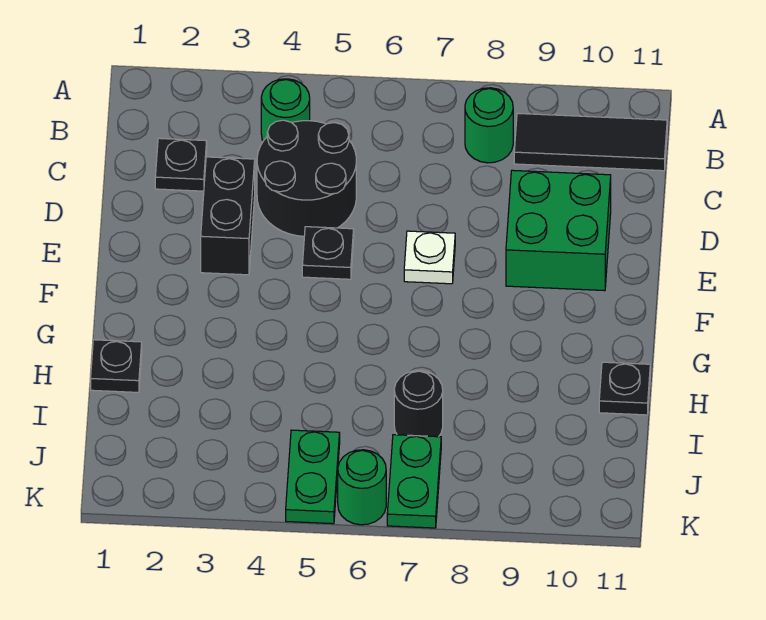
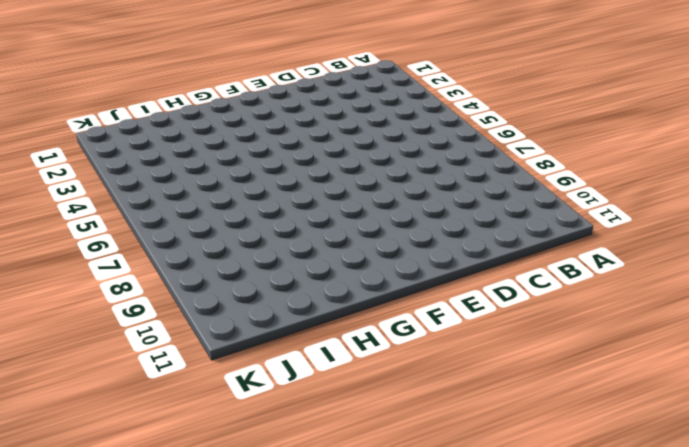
none -> green round brick B4 level 1
none -> green round brick B8 level 1
none -> black tile B9:B11 level 1

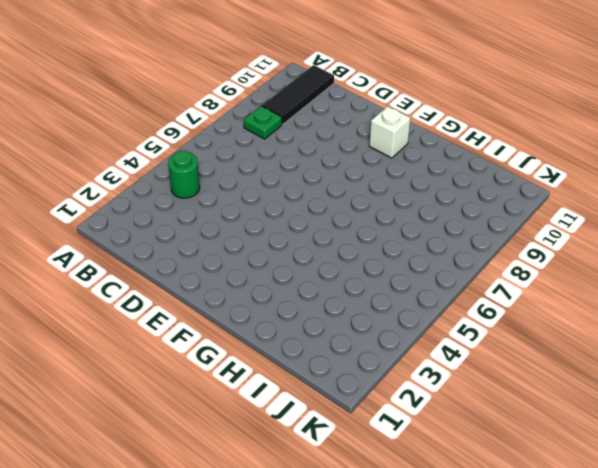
green plate B8 level 1 -> green round brick B8 level 1
white brick F10 level 1 -> none
none -> black plate C2 level 1
none -> black round brick C4:D5 level 1
none -> black brick D3:E3 level 1

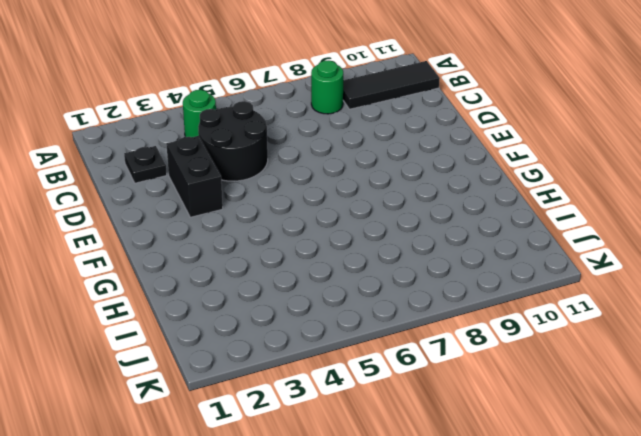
none -> green brick D9:E10 level 1
none -> black plate E5 level 1
none -> white plate E7 level 1

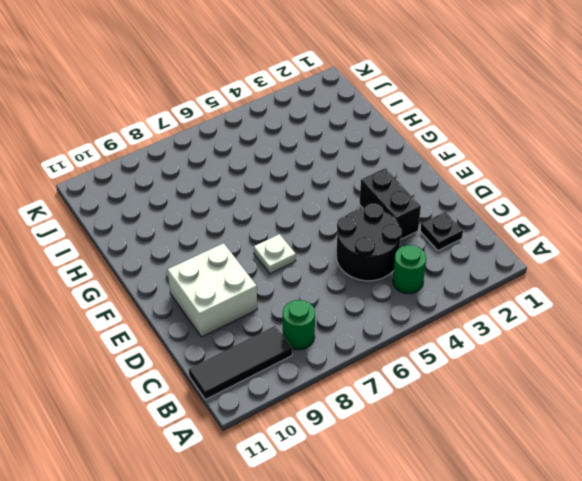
white brick D9:E10 level 1 -> green brick D9:E10 level 1
none -> black plate E5 level 1
none -> black plate H1 level 1
none -> black plate H11 level 1

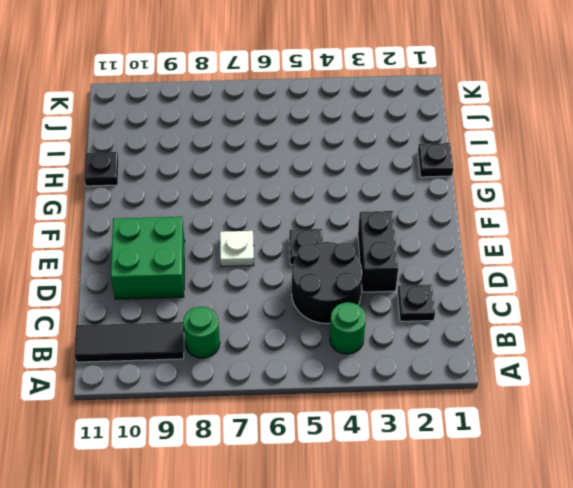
none -> black round brick I7 level 1
none -> green plate J5:K5 level 1
none -> green plate J7:K7 level 1

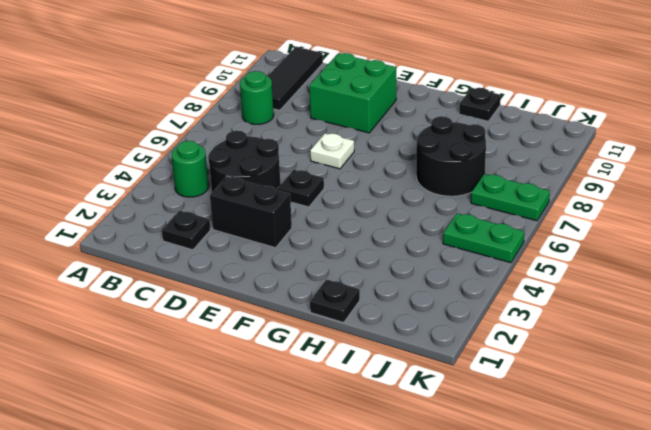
black round brick H7:I8 level 1 -> black round brick I7 level 1
none -> green round brick K6 level 1

